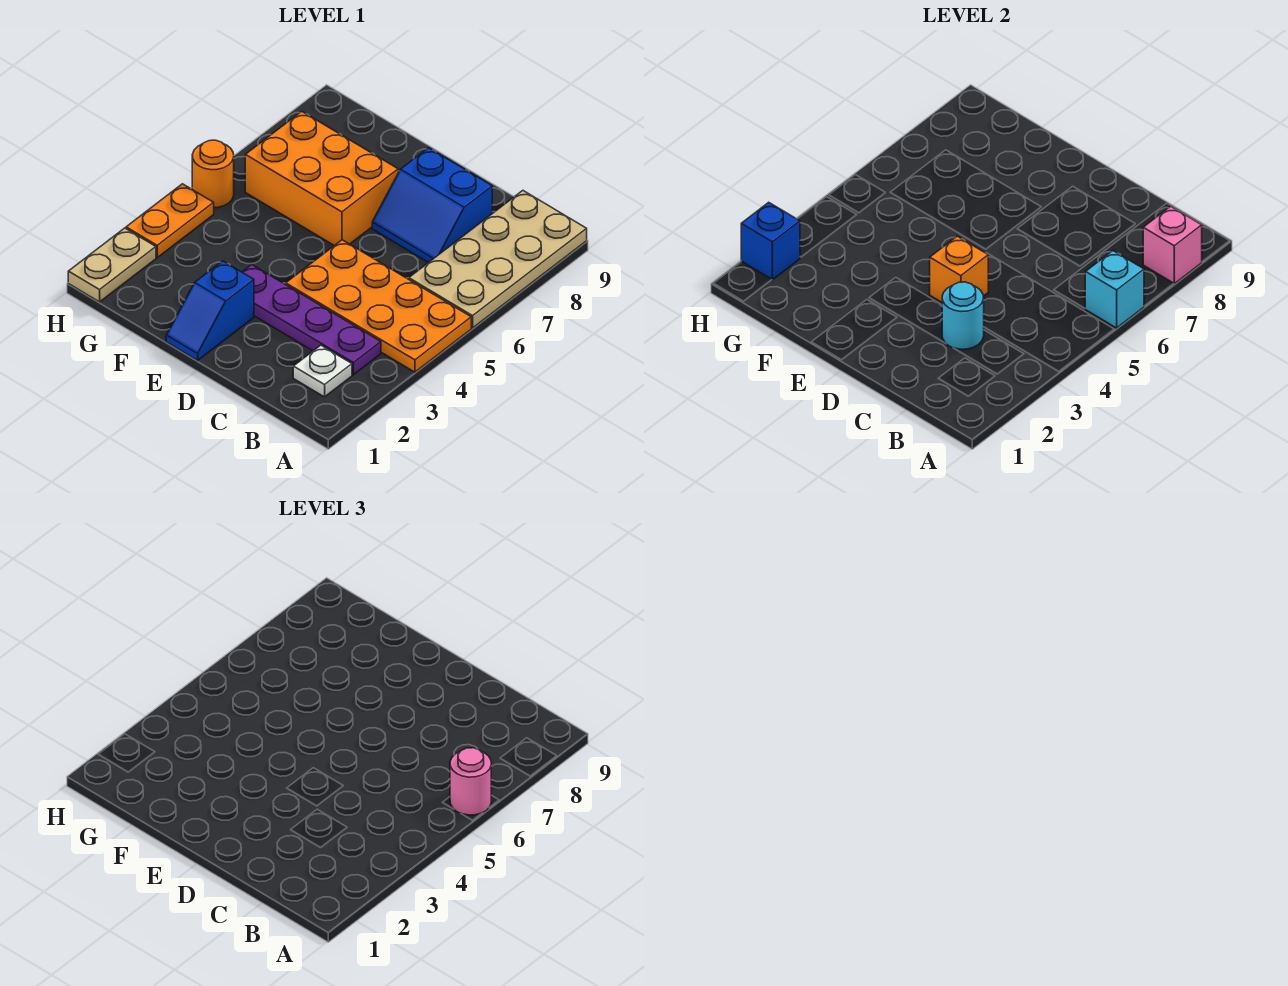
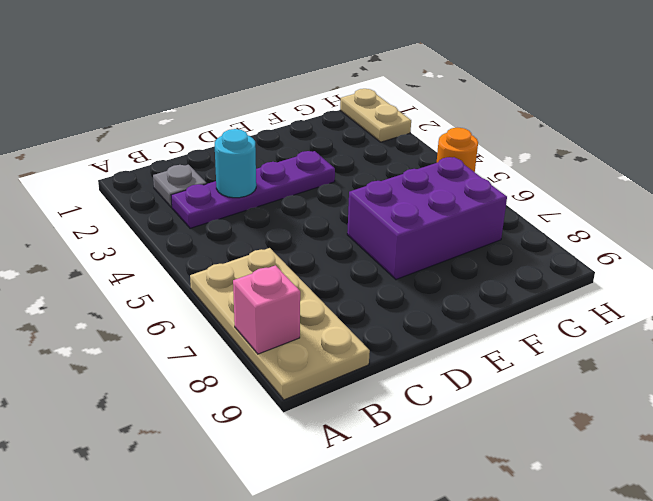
grey plate B2 level 1 -> white plate B2 level 1
purple brick E6:G7 level 1 -> orange brick E6:G7 level 1
none -> orange plate A4:D5 level 1
none -> blue slope C7:D8 level 1 top 8
none -> blue slope E1:E2 level 1 top 2

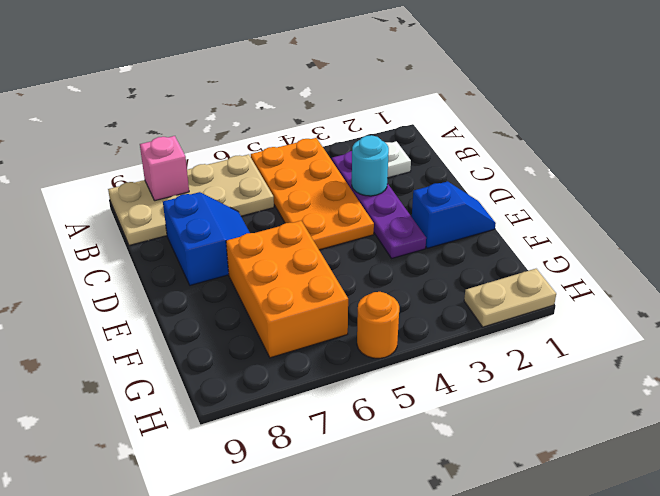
none -> orange plate H3:H4 level 1
none -> cyan brick A6 level 2
none -> orange brick D4 level 2

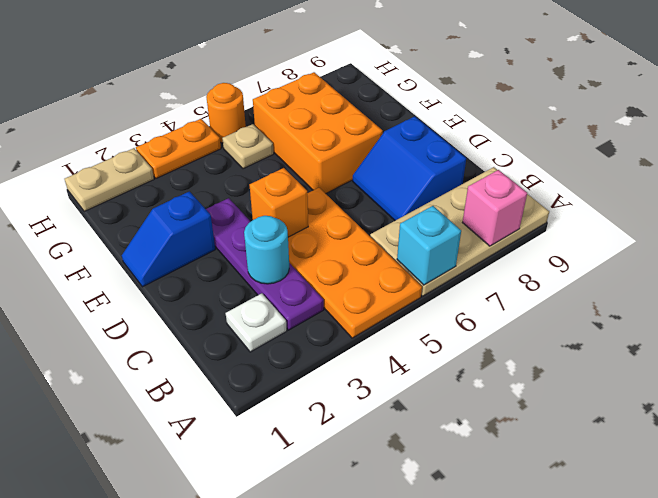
tan plate G5 level 1 -> none
none -> blue brick H2 level 2
none -> pink round brick A6 level 3

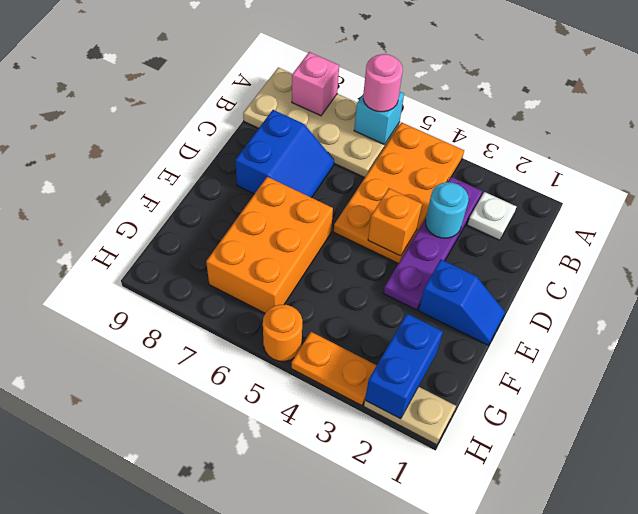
blue brick G2:H2 level 2 -> blue brick H2 level 2

